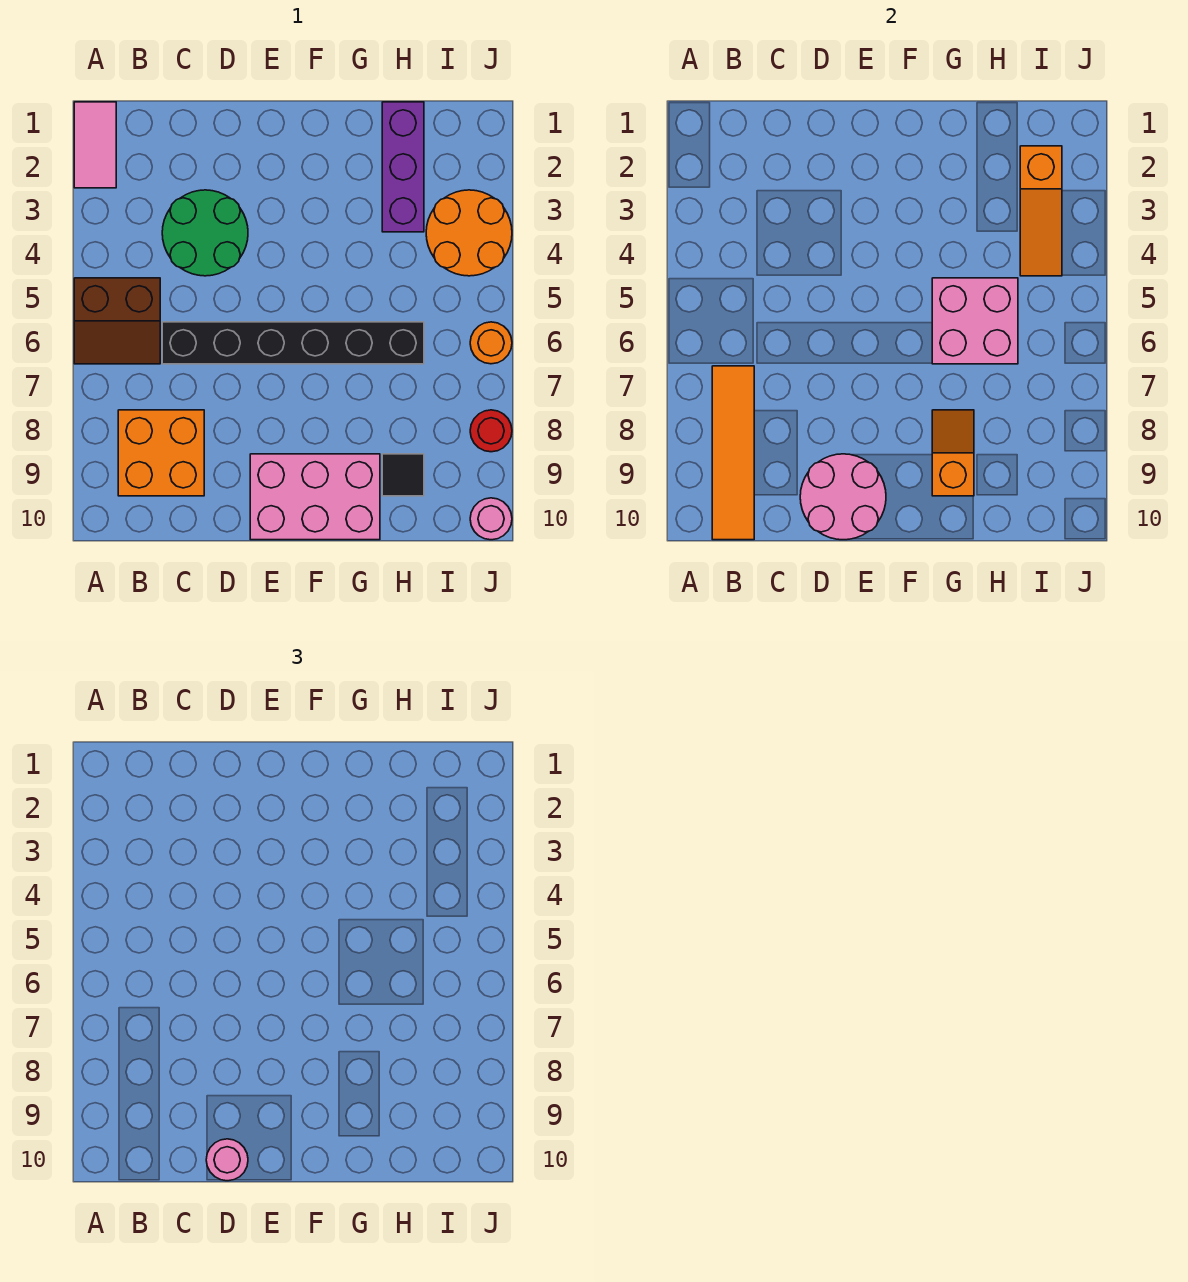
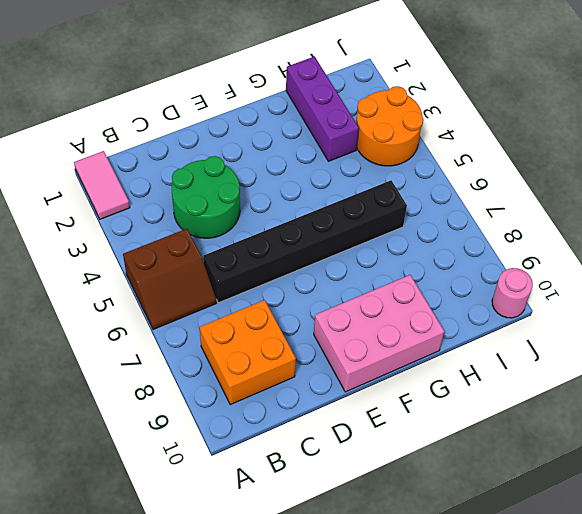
none -> black tile H9 level 1
none -> orange round brick J6 level 1
none -> red round brick J8 level 1

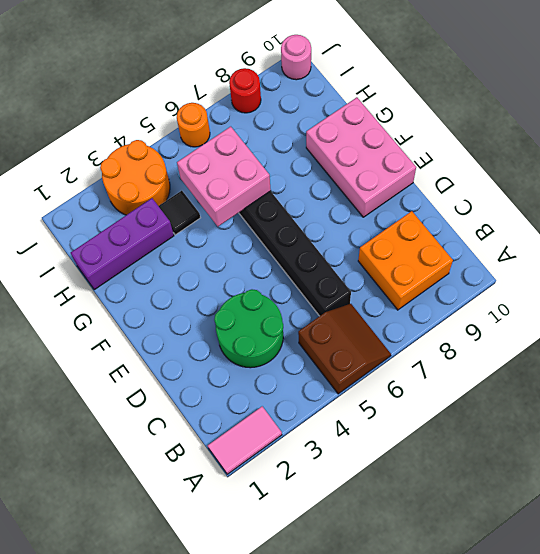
black tile H4 level 1 -> black tile H9 level 1
none -> orange tile B7:B10 level 2
none -> pink round brick D9:E10 level 2
none -> orange slope G8:G9 level 2 top 9

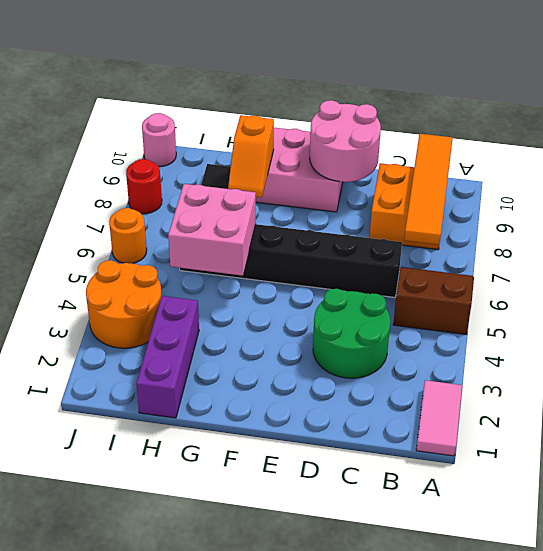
none -> orange slope I2:I4 level 2 top 2
none -> pink round brick D10 level 3

